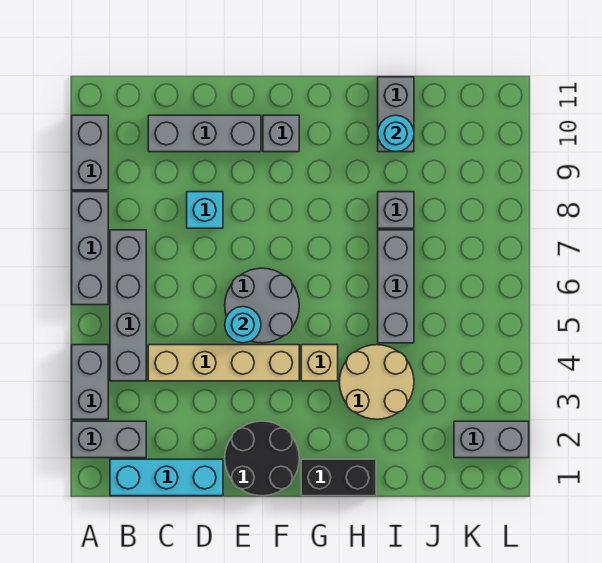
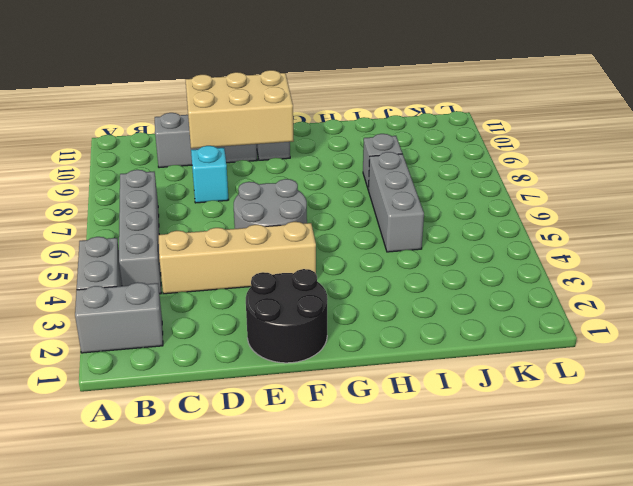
tan brick D9:F10 level 2 -> none
none -> grey brick A6:A8 level 1
none -> grey brick A9:A10 level 1
none -> cyan brick B1:D1 level 1

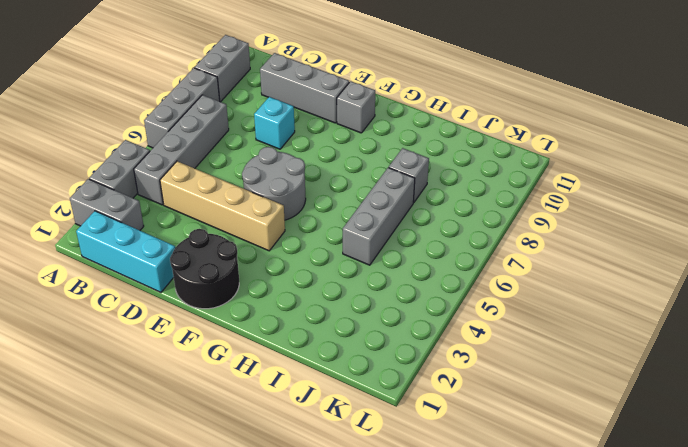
none -> black brick G1:H1 level 1
none -> tan brick G4 level 1
none -> tan round brick H3:I4 level 1

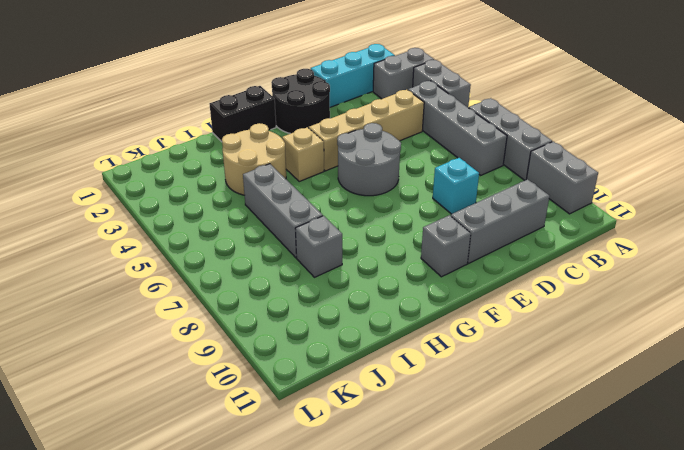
none -> grey brick I10:I11 level 1
none -> grey brick K2:L2 level 1
none -> cyan round brick E5 level 2

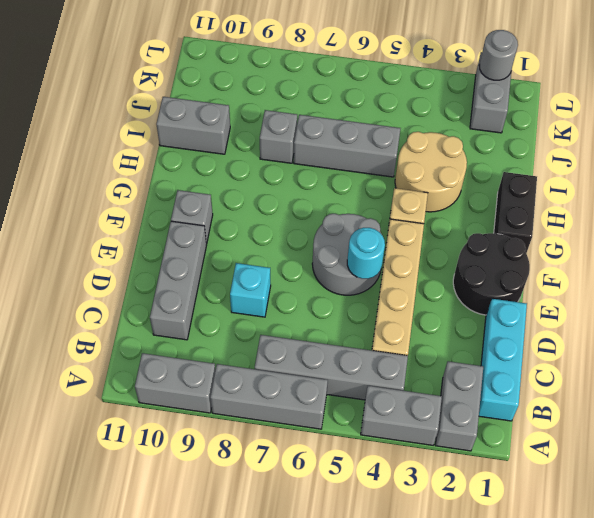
grey round brick L2 level 2 -> none
none -> cyan round brick I10 level 2

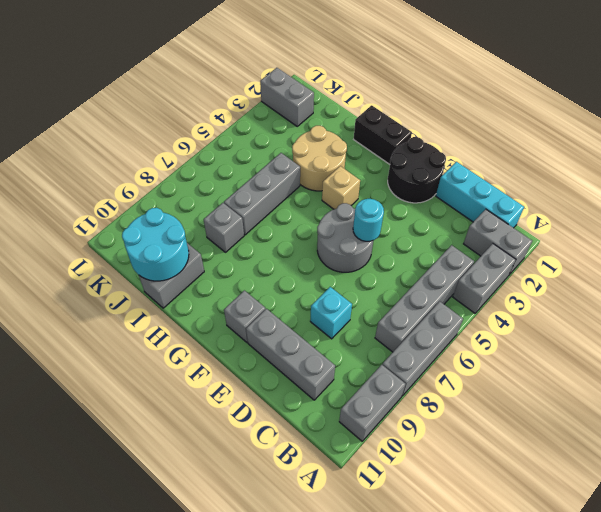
cyan round brick I10:J11 level 2 -> cyan round brick I10 level 2
none -> tan brick C4:F4 level 1

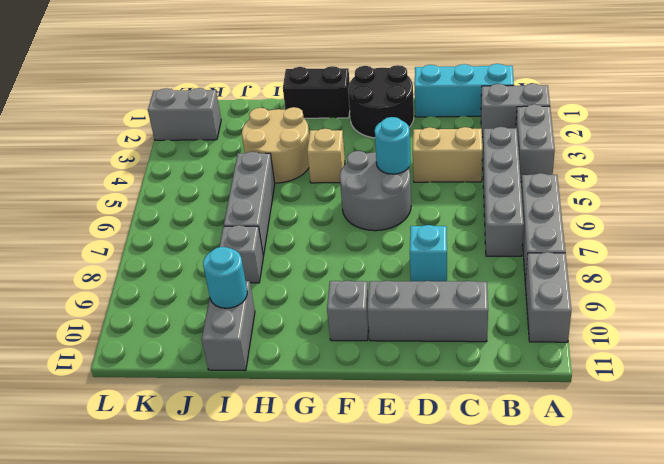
tan brick C4:D4 level 1 -> tan brick C4:F4 level 1

